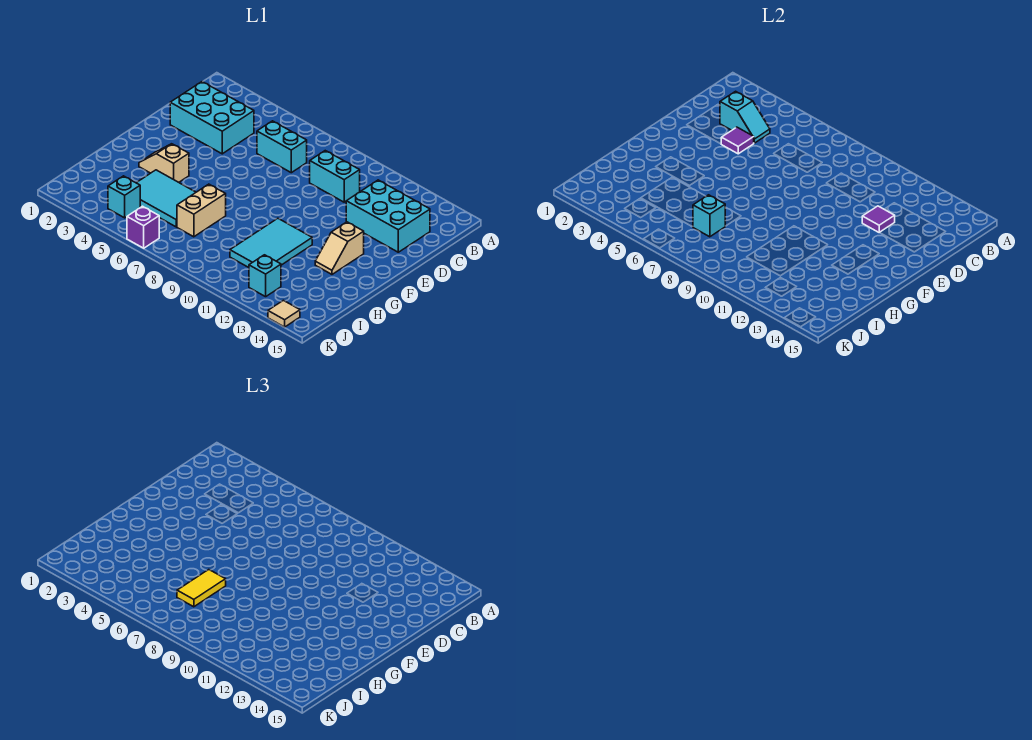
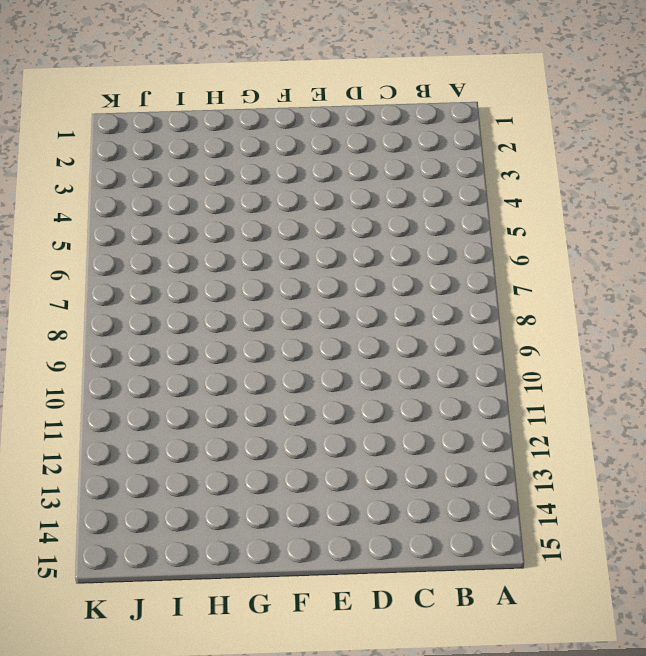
none -> cyan brick C2:D4 level 1
none -> cyan brick C6:C7 level 1
none -> cyan brick C9:C10 level 1

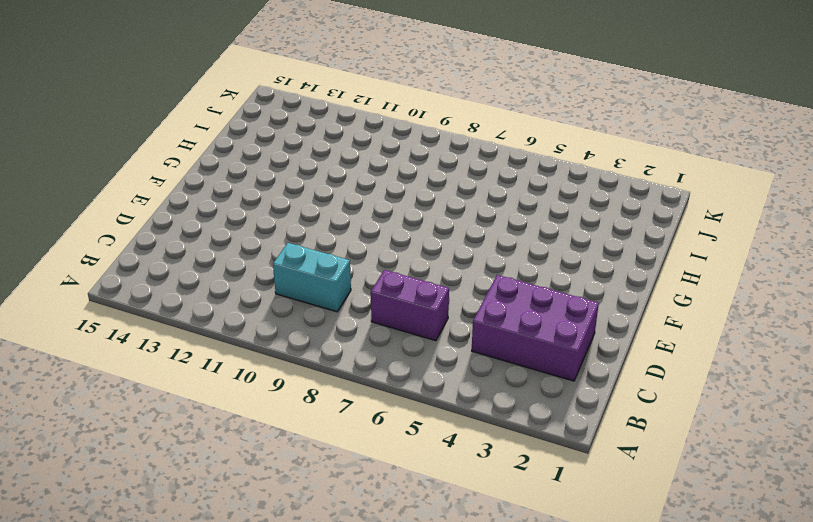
purple brick C2:D4 level 1 -> cyan brick C2:D4 level 1
purple brick C6:C7 level 1 -> cyan brick C6:C7 level 1
none -> cyan brick C12:D14 level 1
none -> tan slope F13:G13 level 1 top F
none -> tan slope G3:G4 level 1 top 4

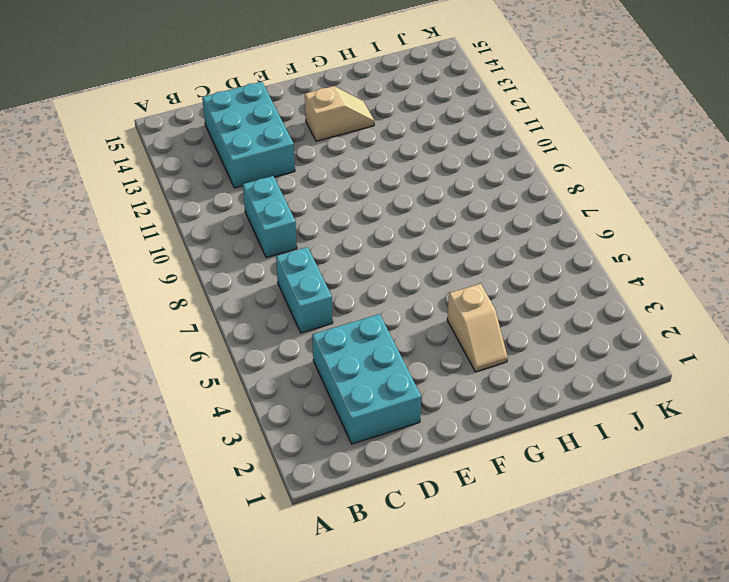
none -> cyan tile G10:I11 level 1
none -> cyan tile H4:I6 level 1
none -> tan brick H7:I7 level 1

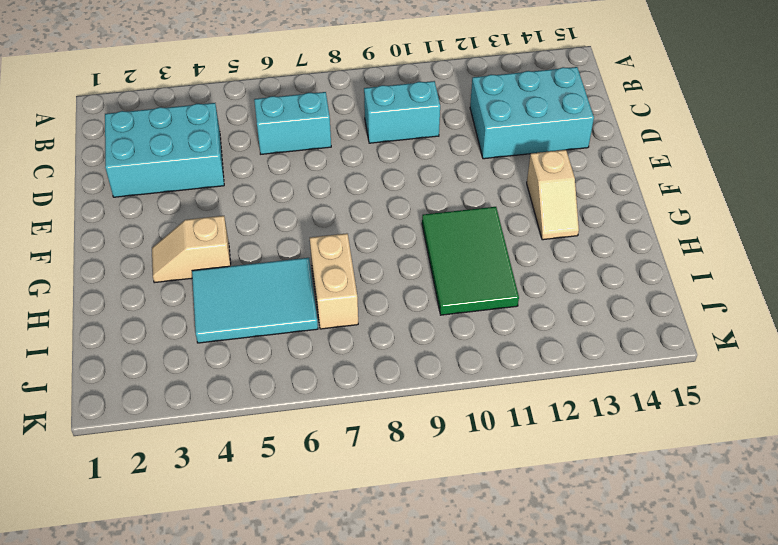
green tile G10:I11 level 1 -> cyan tile G10:I11 level 1
none -> cyan brick J4 level 1
none -> cyan brick J12 level 1
none -> purple brick K6 level 1

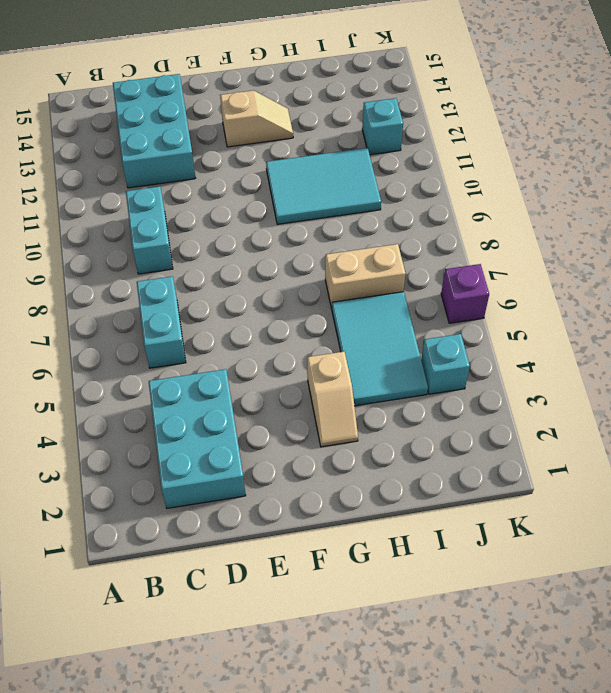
none -> tan tile K14 level 1
none -> cyan slope C3:C4 level 2 top 3
none -> purple tile D4 level 2

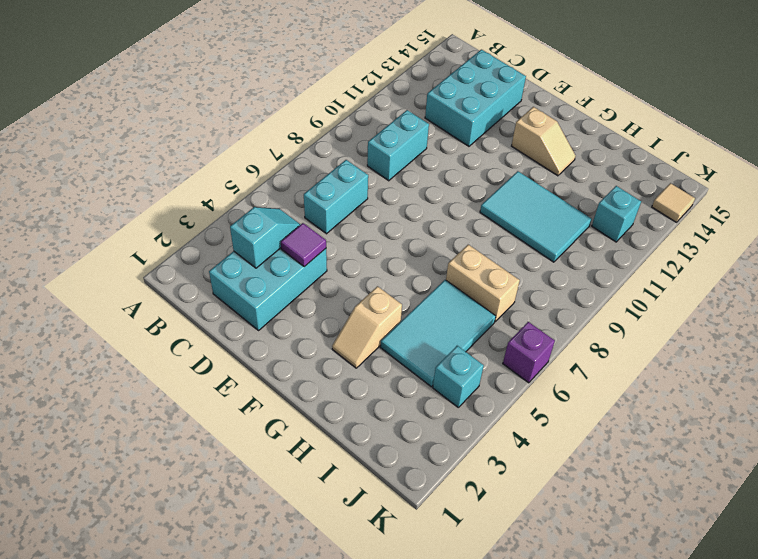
none -> purple tile D12 level 2
none -> cyan brick I7 level 2
none -> yellow tile H7:I7 level 3

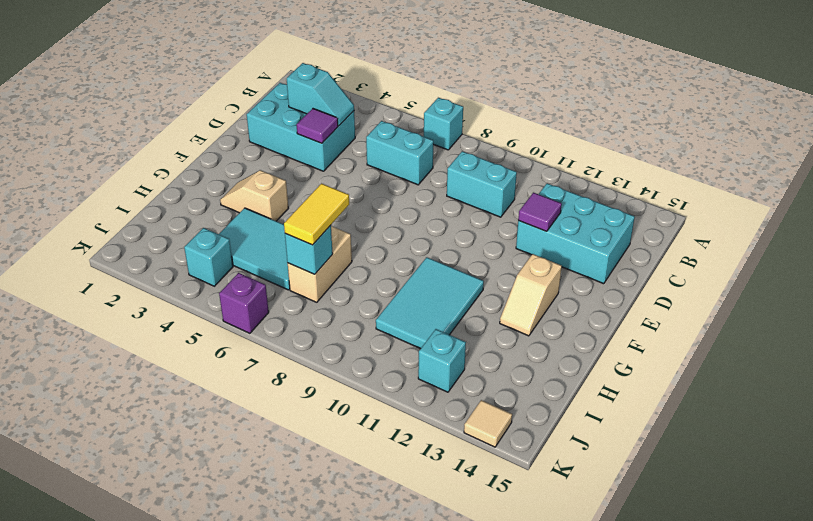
cyan brick A7 level 1 -> none

